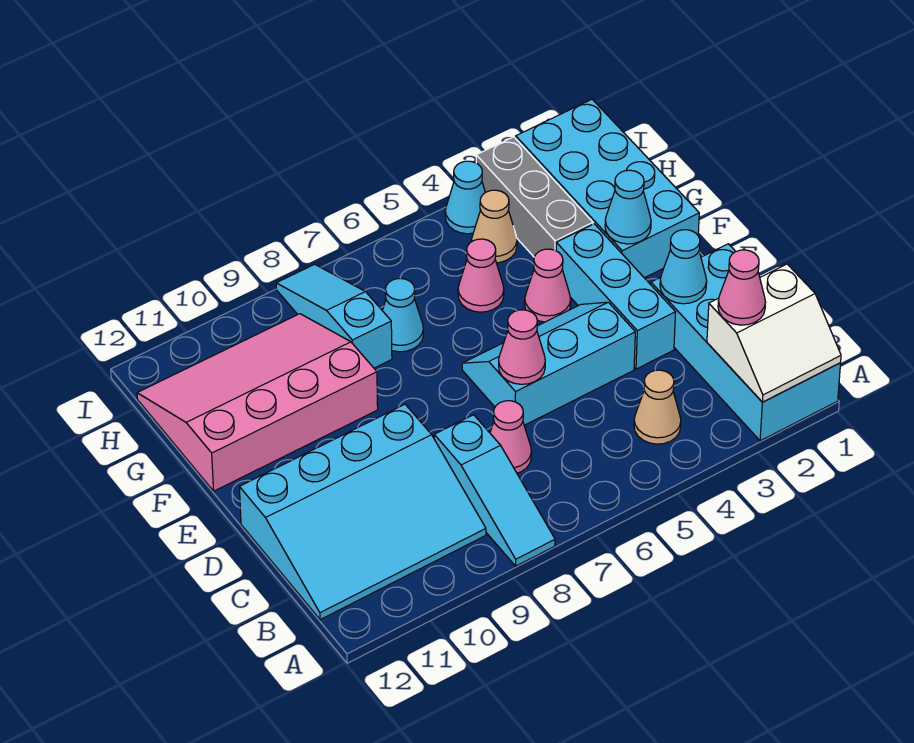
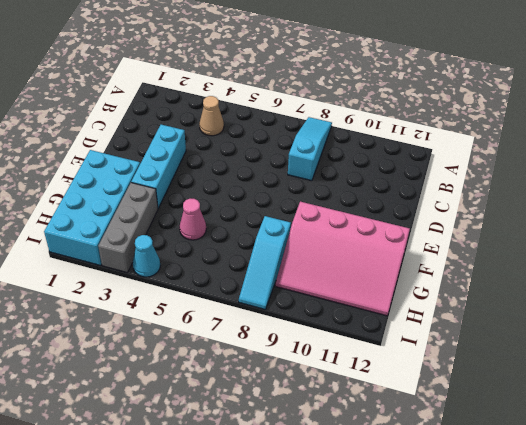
none -> cyan brick A1:D2 level 1
none -> cyan slope B9:D12 level 1 top D
none -> pink cone C7 level 1

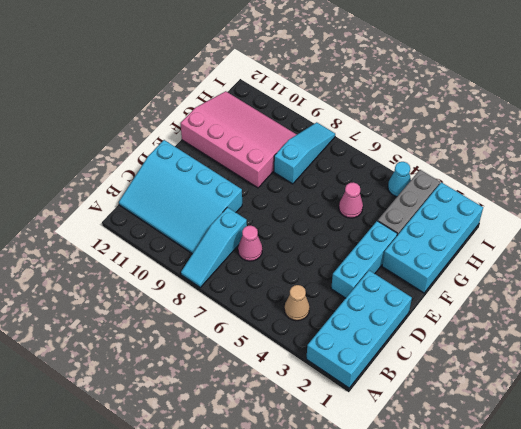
none -> cyan slope D4:E6 level 1 top D
none -> pink cone F4 level 1
none -> cyan cone G7 level 1

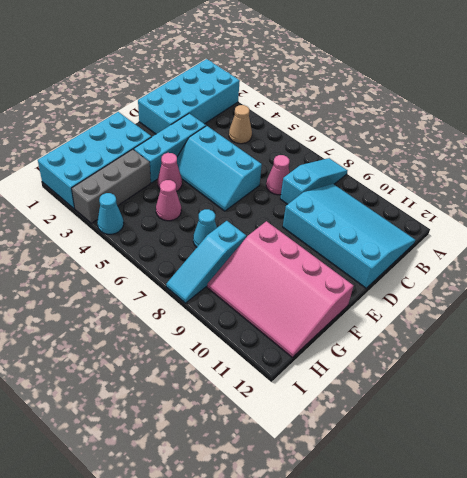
none -> tan cone H4 level 1
none -> white slope A1:B2 level 2 top B
none -> cyan cone D2 level 2

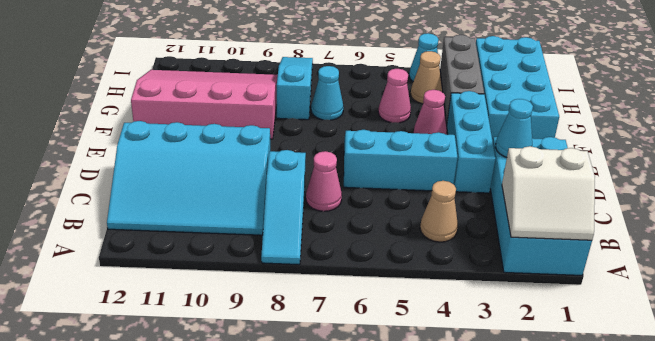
none -> pink cone D6 level 2
none -> cyan cone F2 level 2
none -> pink cone B2 level 3

